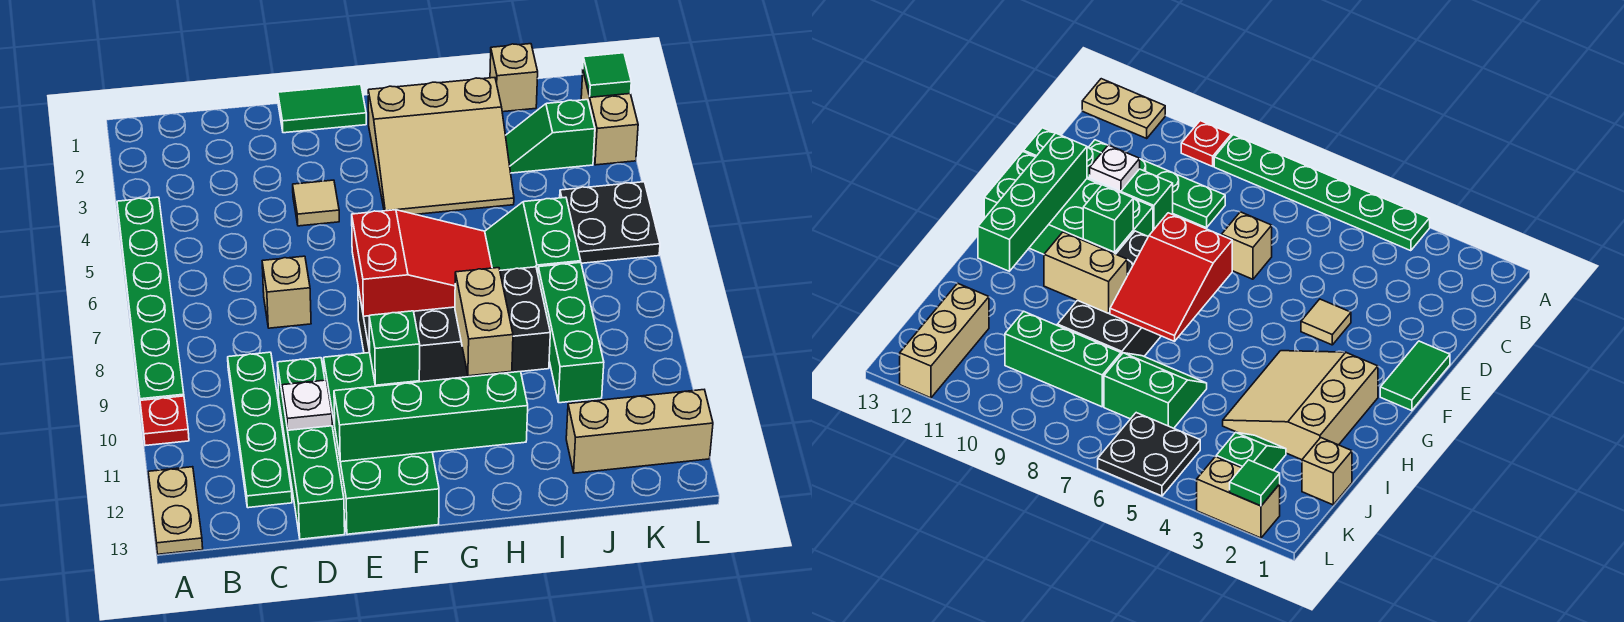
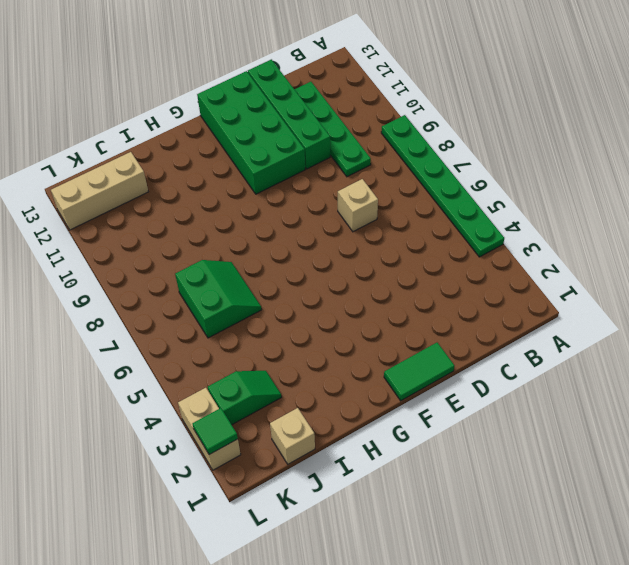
none -> red plate A10 level 1
none -> tan plate A12:A13 level 1
none -> tan tile E4 level 1

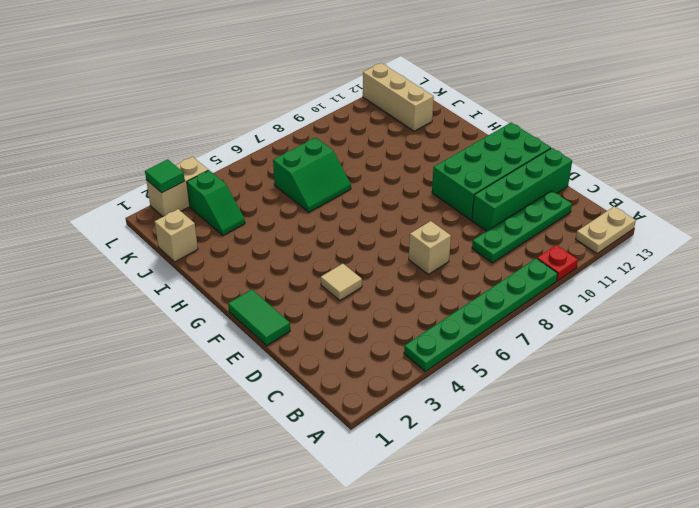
none -> black brick F8:I9 level 1
none -> tan slope G2:I4 level 1 top 2
none -> green brick J8:J10 level 1

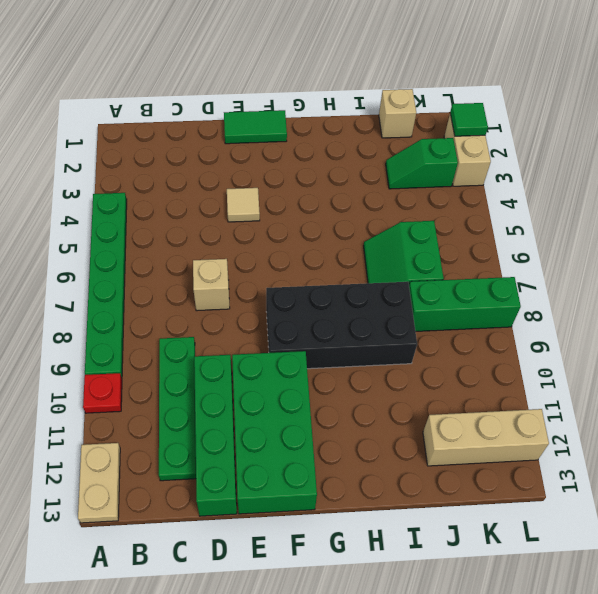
green brick J8:L8 level 1 -> green brick J8:J10 level 1
none -> tan slope G2:I4 level 1 top 2
none -> black plate K5:L6 level 1
none -> white plate D11 level 2

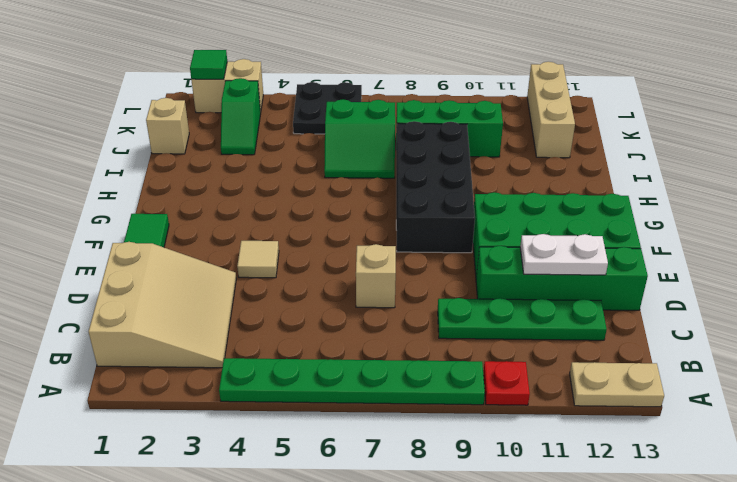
tan slope B1:D3 level 1 top 1 -> tan slope G2:I4 level 1 top 2
white plate D11:D12 level 2 -> white plate D11 level 2
none -> green brick E12:H12 level 2
none -> red slope F7:H8 level 2 top F
none -> green brick F10 level 2

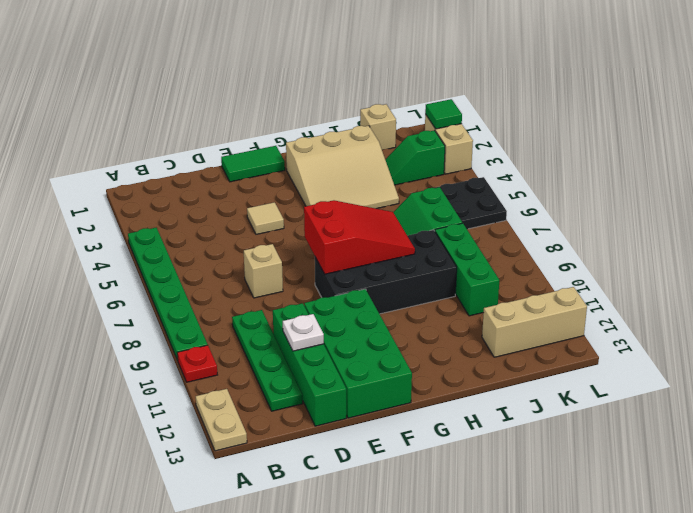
none -> green brick E12:H12 level 2
none -> green brick F10 level 2
none -> tan brick H9:H10 level 2

